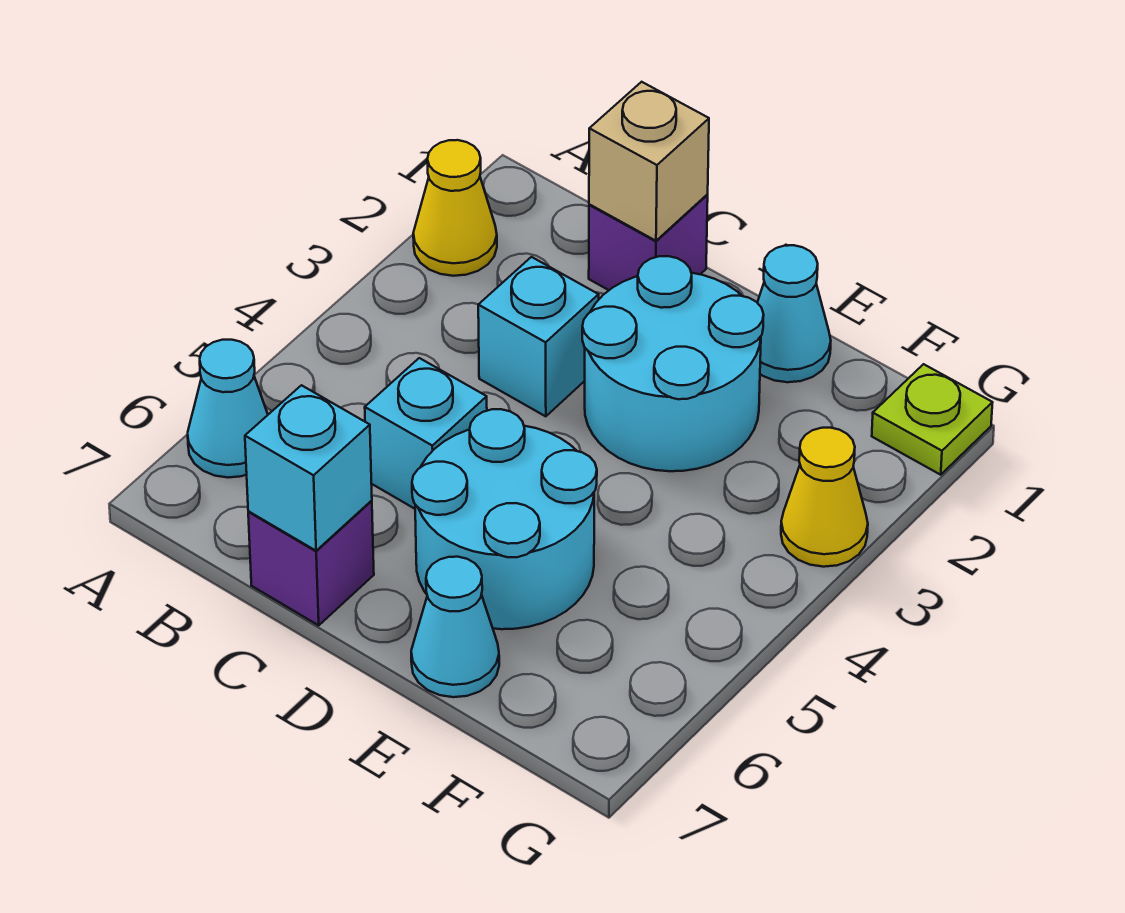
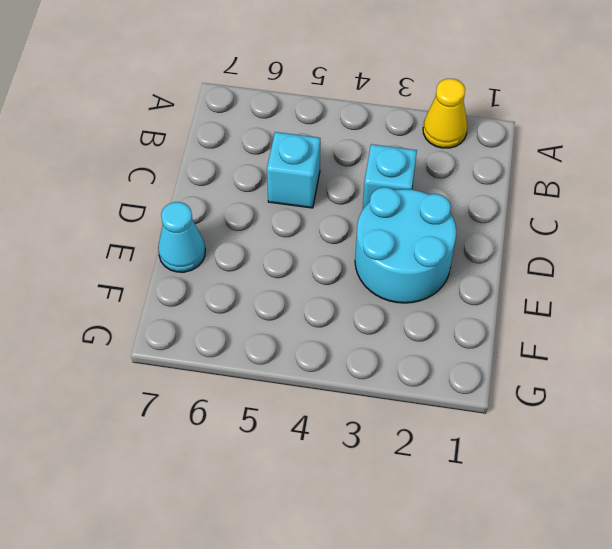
none -> cyan cone A6 level 1
none -> purple brick C1 level 1
none -> purple brick C7 level 1

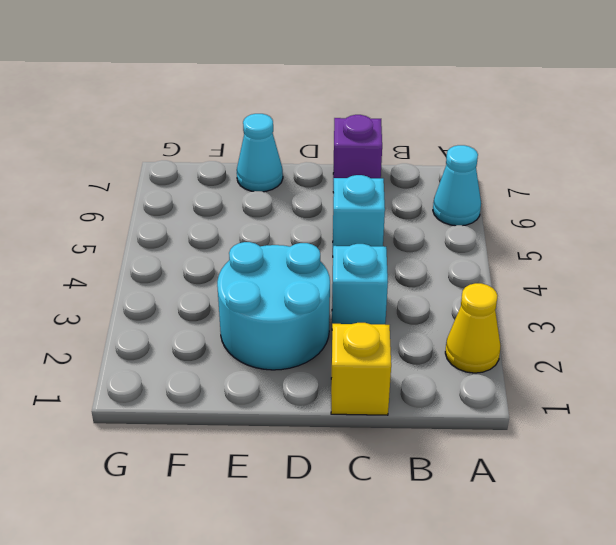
yellow brick C1 level 1 -> purple brick C1 level 1
none -> cyan round brick D5:E6 level 1
none -> cyan cone E1 level 1
none -> lime plate G1 level 1

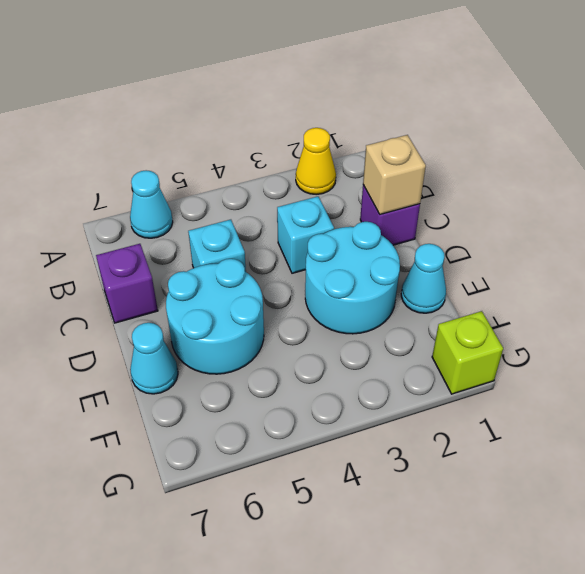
lime brick G1 level 1 -> lime plate G1 level 1
none -> yellow cone G3 level 1
none -> cyan brick C7 level 2

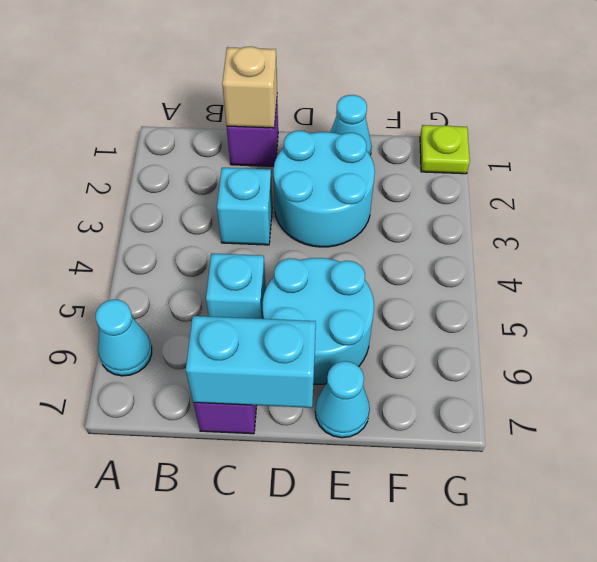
cyan brick C7:D7 level 2 -> cyan brick C7 level 2
none -> yellow cone A2 level 1
none -> yellow cone G3 level 1

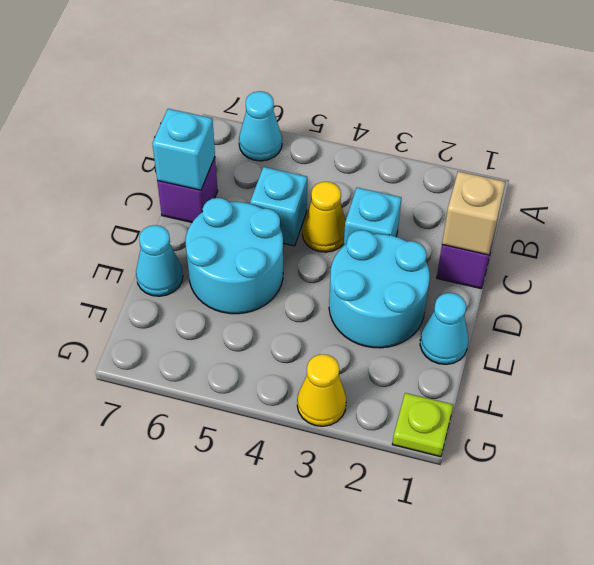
yellow cone C4 level 1 -> yellow cone A2 level 1

